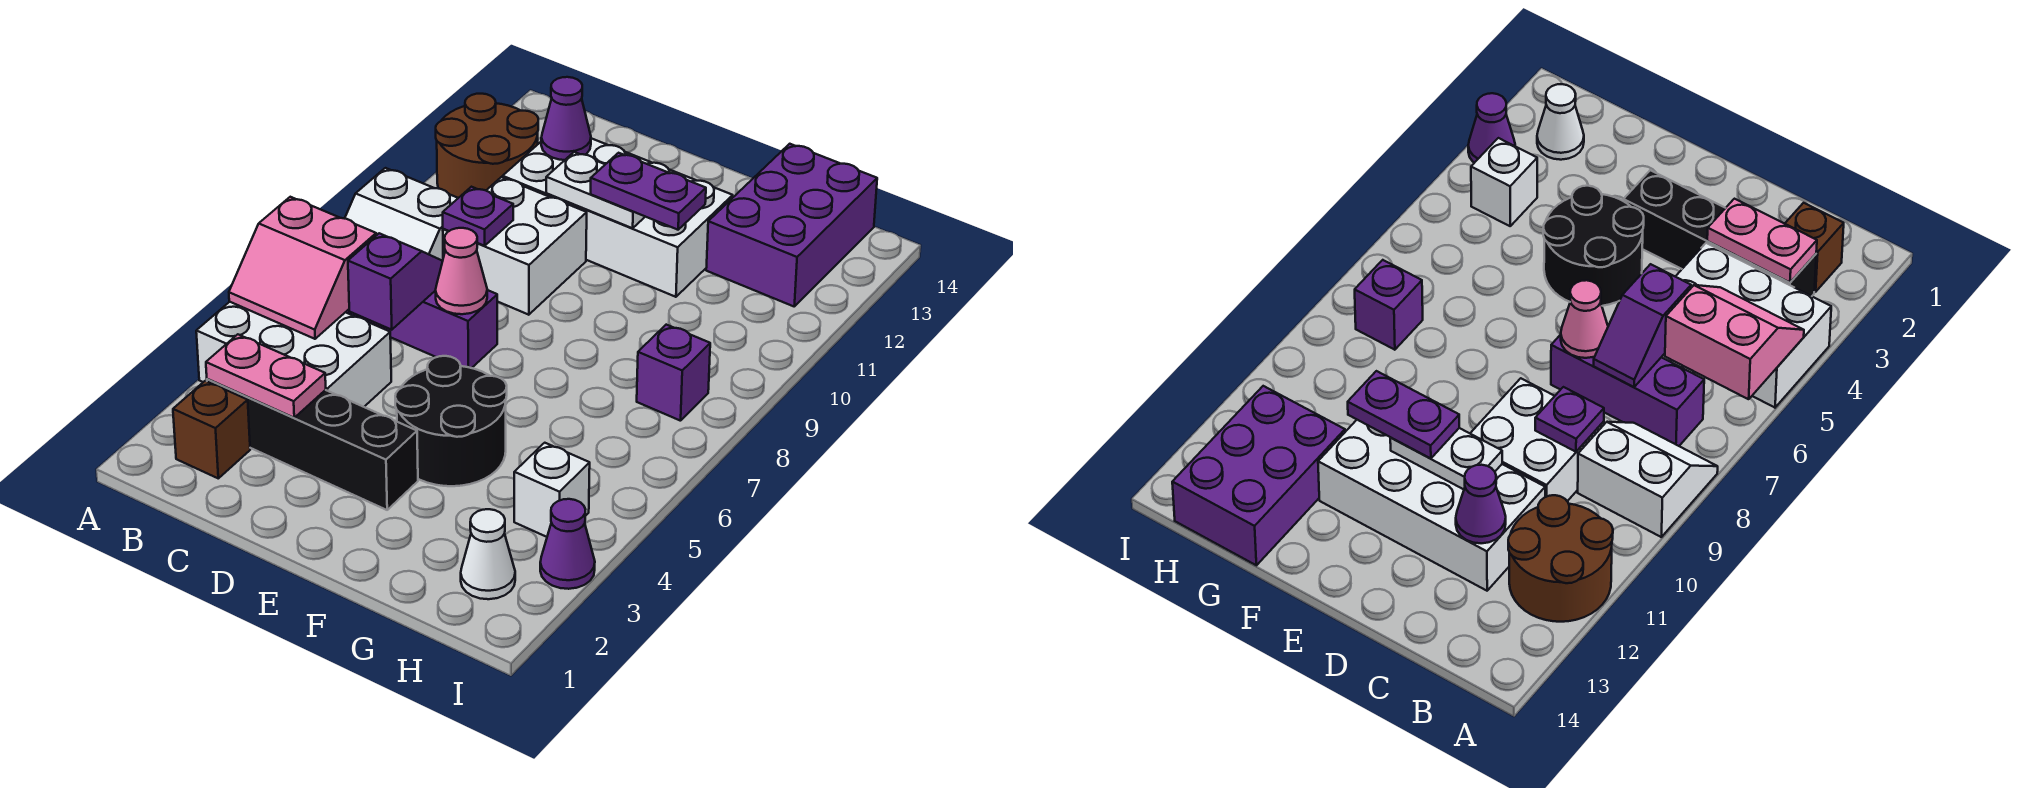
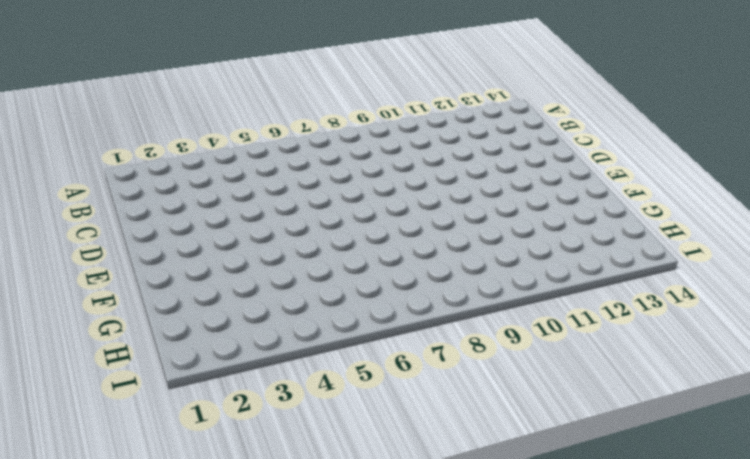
none -> white brick A4:C5 level 1
none -> white slope A8:B9 level 1 top 9
none -> brown round brick A11:B12 level 1

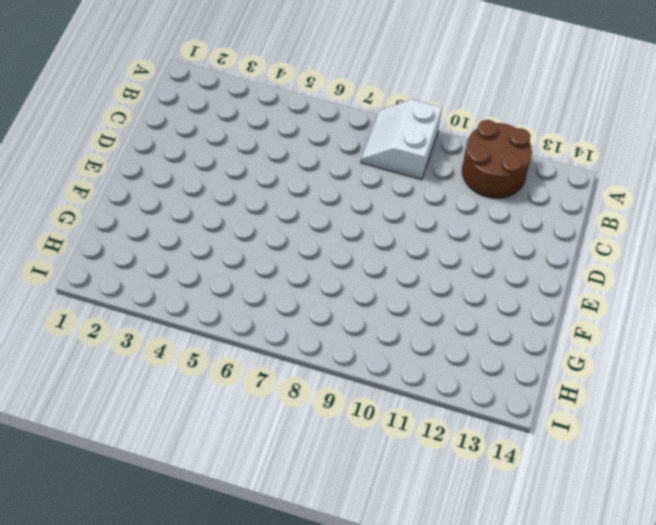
none -> white brick A4:C5 level 1
none -> brown brick B2 level 1
none -> black brick B3:E3 level 1

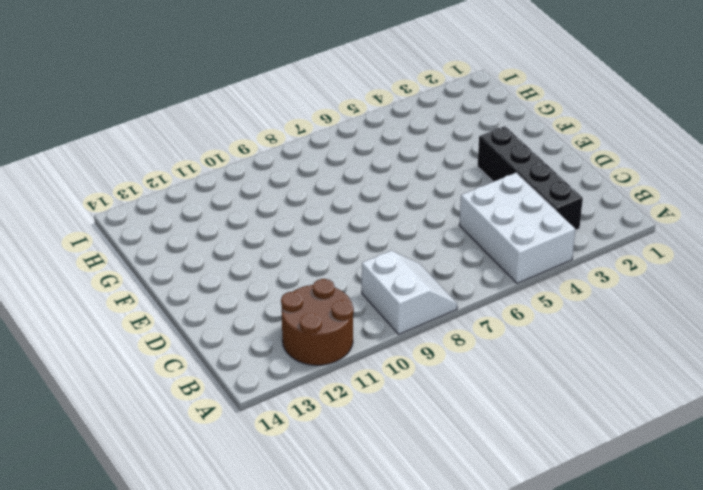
none -> brown brick B2 level 1
none -> purple brick B7:D7 level 1
none -> white brick C9:D10 level 1

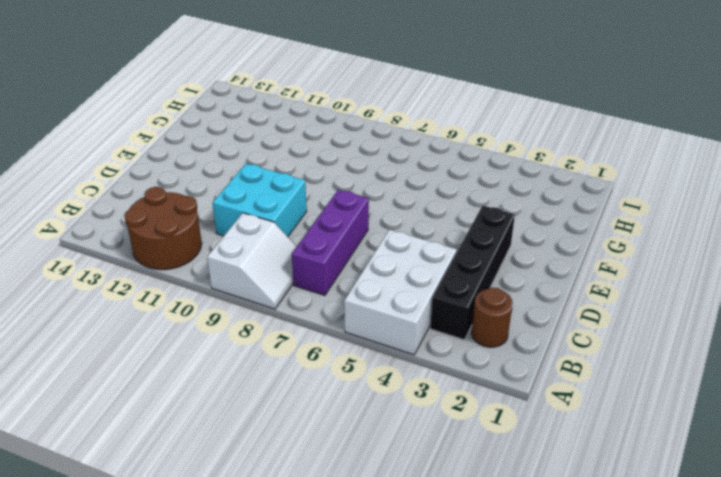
brown round brick B2 level 1 -> brown brick B2 level 1
cyan brick C9:D10 level 1 -> white brick C9:D10 level 1
none -> white brick C11:F12 level 1
none -> black round brick E4:F5 level 1
none -> purple brick G12:H14 level 1

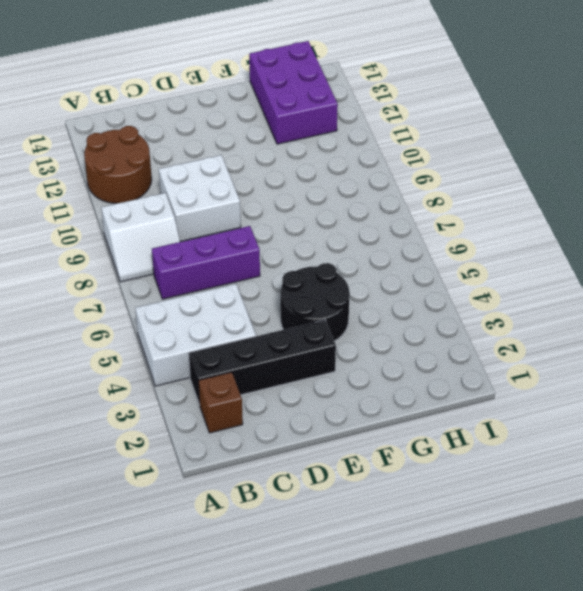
none -> white brick C11:F12 level 1
none -> white cone H2 level 1
none -> white brick H4 level 1

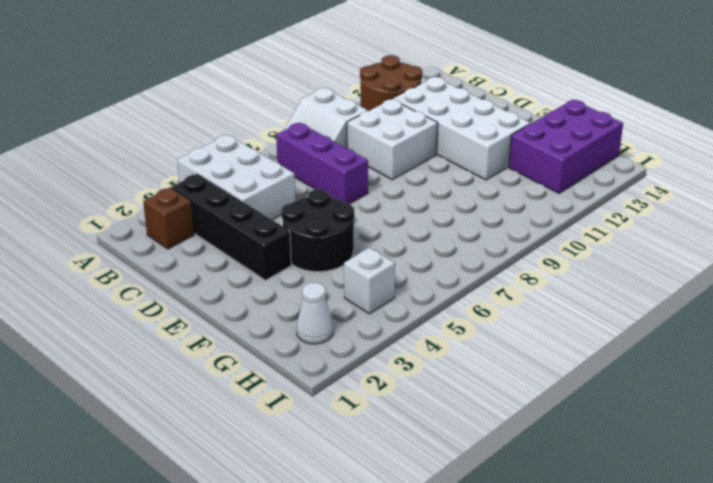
none -> purple brick H8 level 1
none -> purple cone I3 level 1
none -> pink slope A5:B6 level 2 top 6

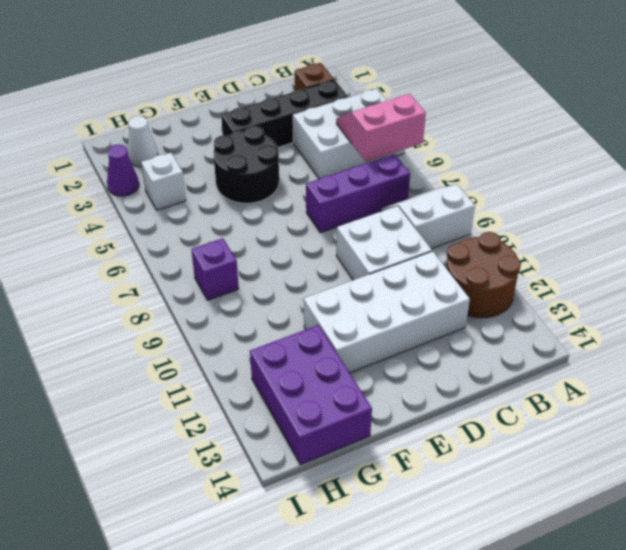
none -> pink plate B3:C3 level 2
none -> purple slope C6:C7 level 2 top 6
none -> purple plate C9 level 2

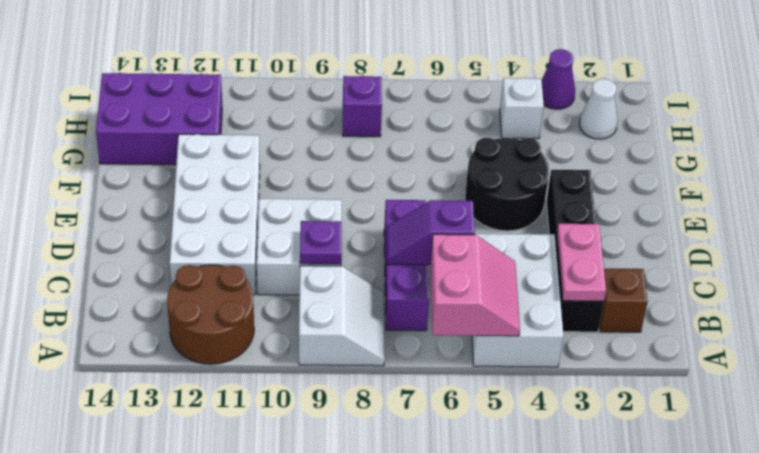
none -> purple cone C12 level 2
none -> pink cone D7 level 2
none -> white plate D11:E11 level 2

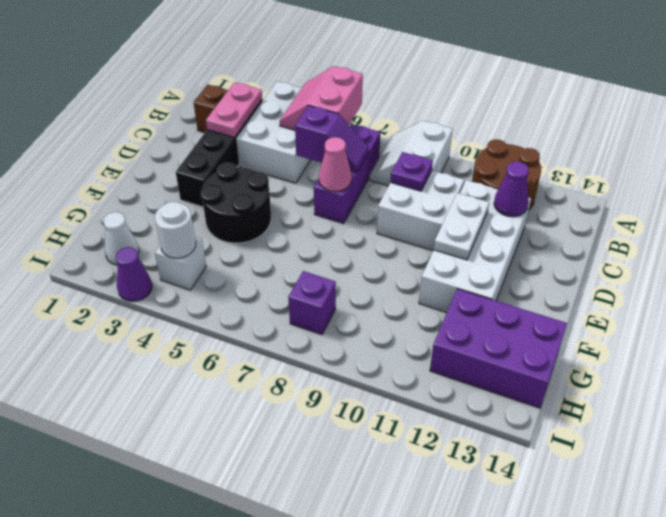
white round brick H4 level 2 -> none
none -> purple plate E11:F11 level 3

